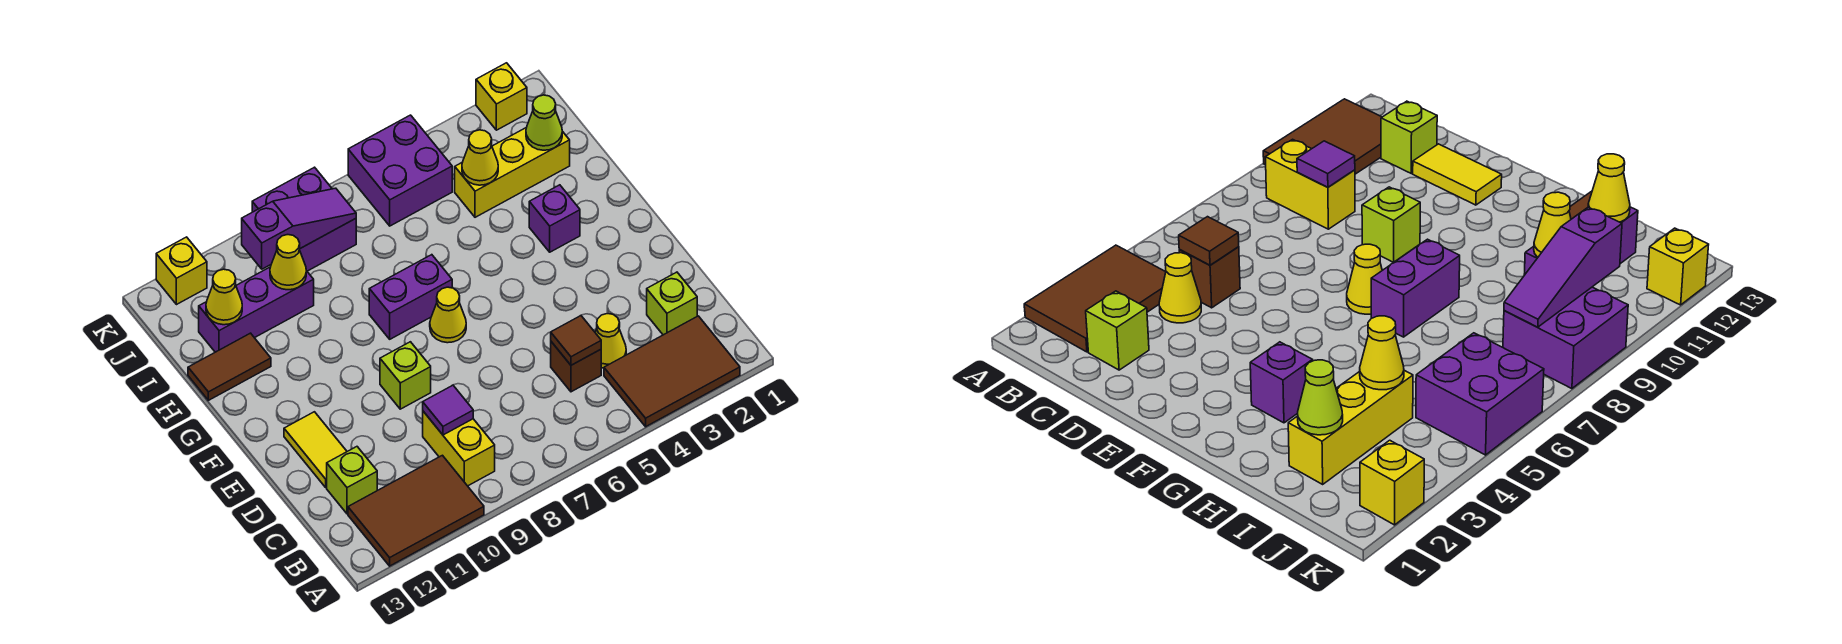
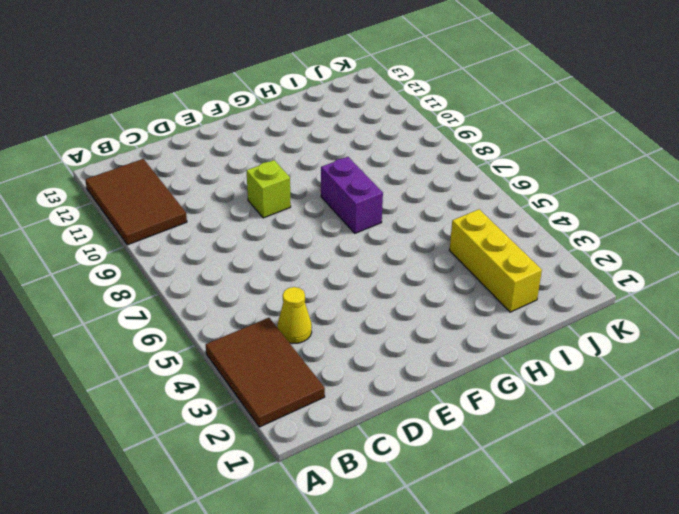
none -> yellow brick B9:C9 level 1
none -> lime brick C2 level 1
none -> brown brick C5 level 1

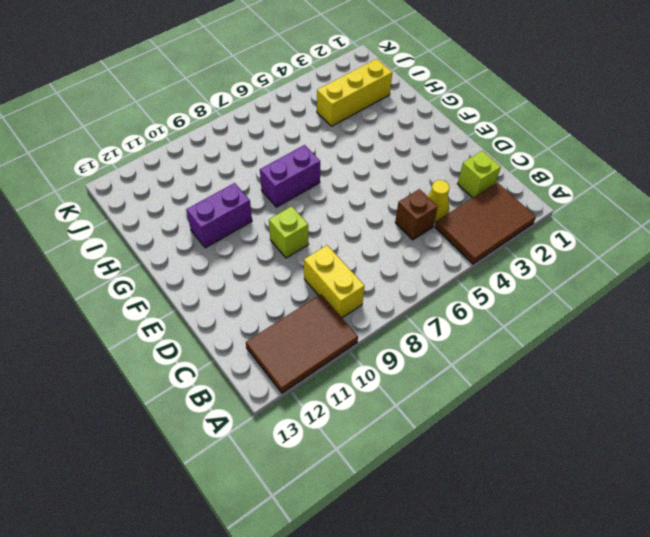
purple brick G10:G11 level 1 -> none
none -> lime brick C12 level 1
none -> yellow tile D12:E12 level 1
none -> yellow cone F7 level 1

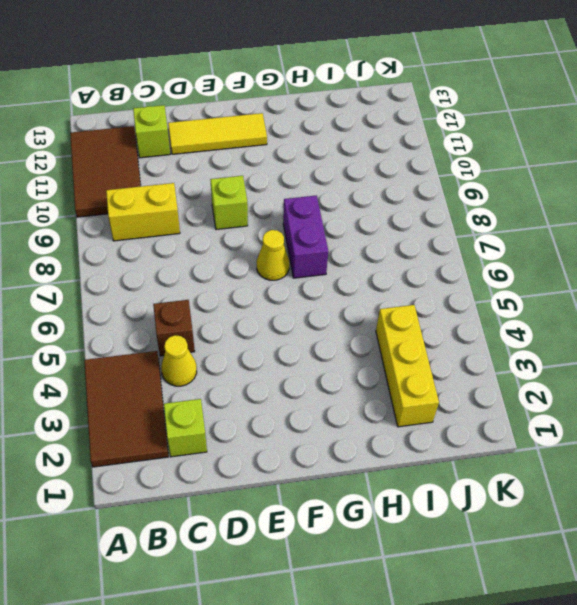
yellow tile D12:F12 level 1 -> yellow tile D12:E12 level 1
none -> purple brick G3 level 1
none -> brown tile H12:H13 level 1
none -> purple brick I10:I12 level 1

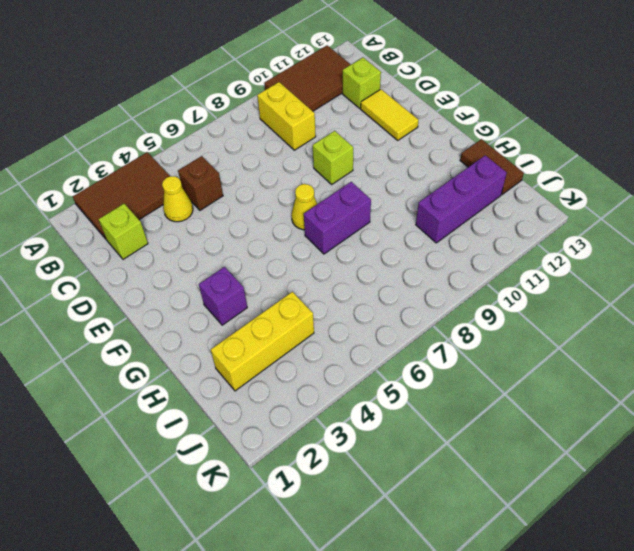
brown tile H13:I13 level 1 -> brown tile H12:H13 level 1
none -> purple brick J5:K6 level 1
none -> purple brick J8:K9 level 1
none -> yellow brick K2 level 1

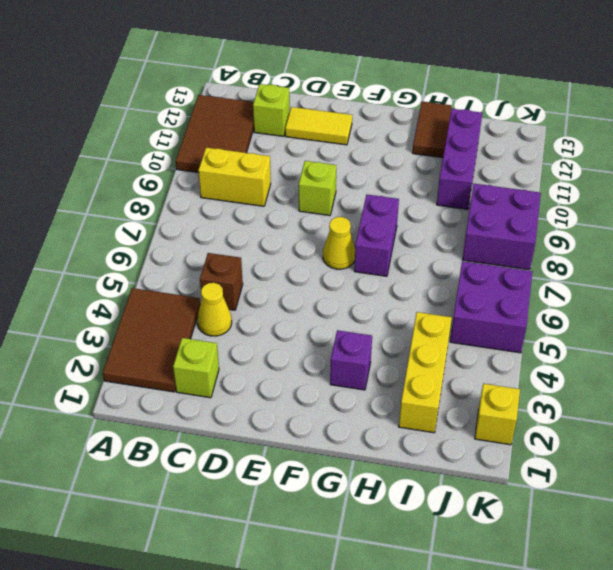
none -> yellow brick K12 level 1
none -> brown tile C5 level 2
none -> purple tile C9 level 2

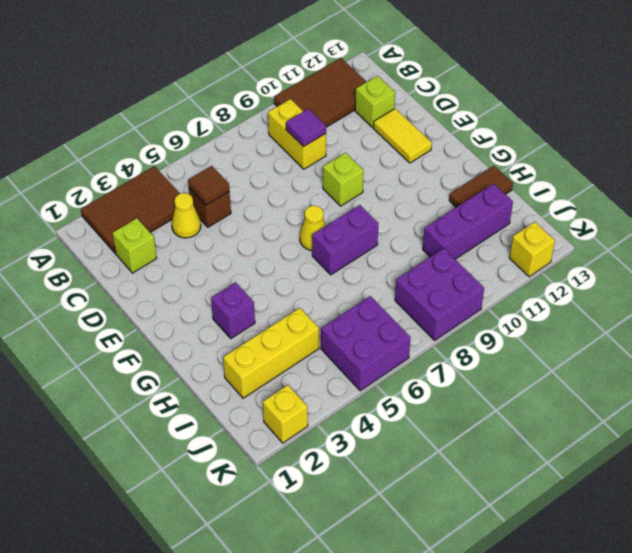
none -> lime cone I2 level 2
none -> yellow cone I4 level 2
none -> yellow cone I10 level 2

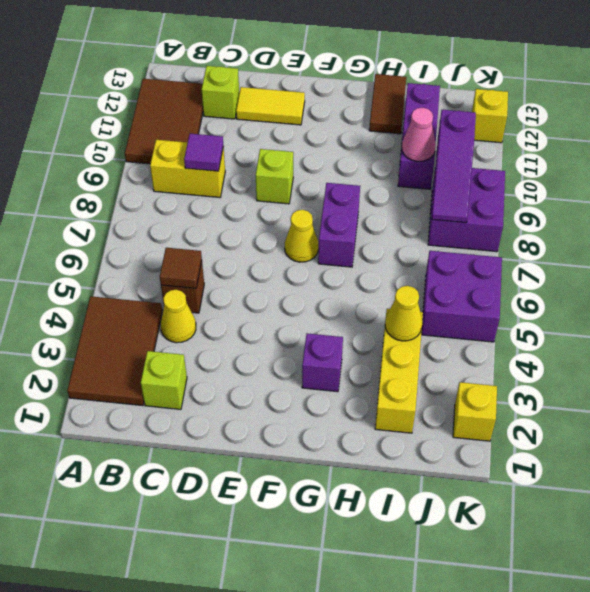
pink cone I10 level 2 -> yellow cone I10 level 2
none -> lime cone I2 level 2
none -> yellow cone I12 level 2

